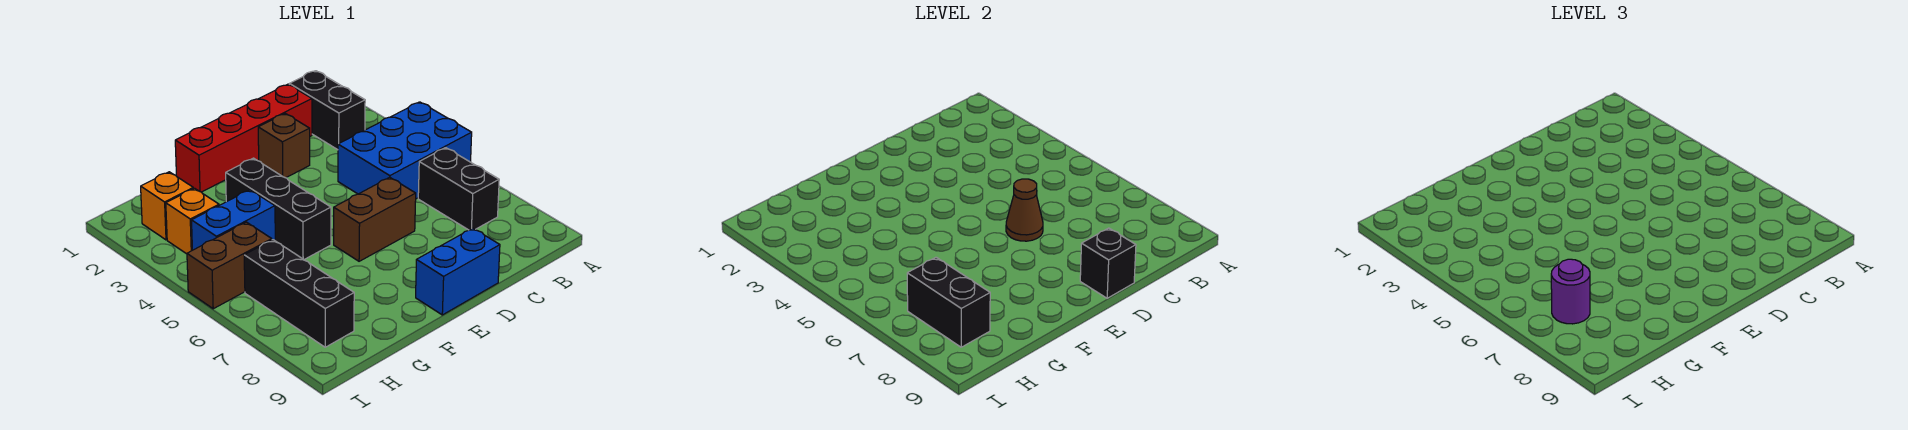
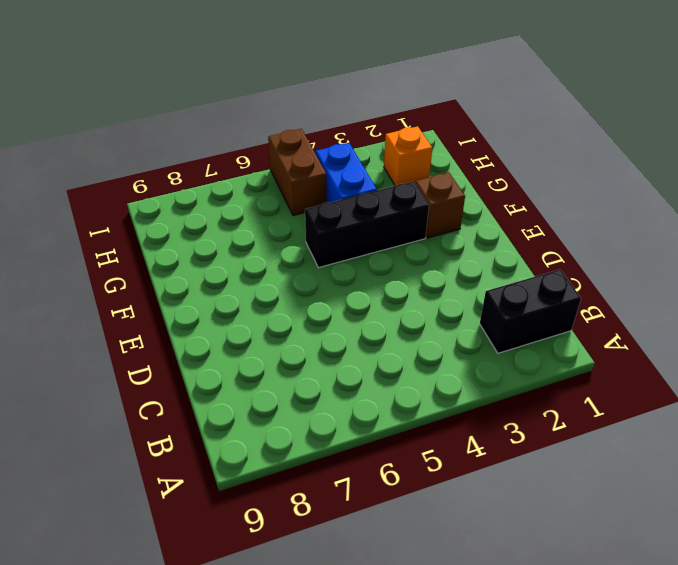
brown brick F2 level 1 -> brown brick D2 level 1
none -> blue brick A4:C5 level 1
none -> black brick B6:B7 level 1
none -> red brick C1:F1 level 1

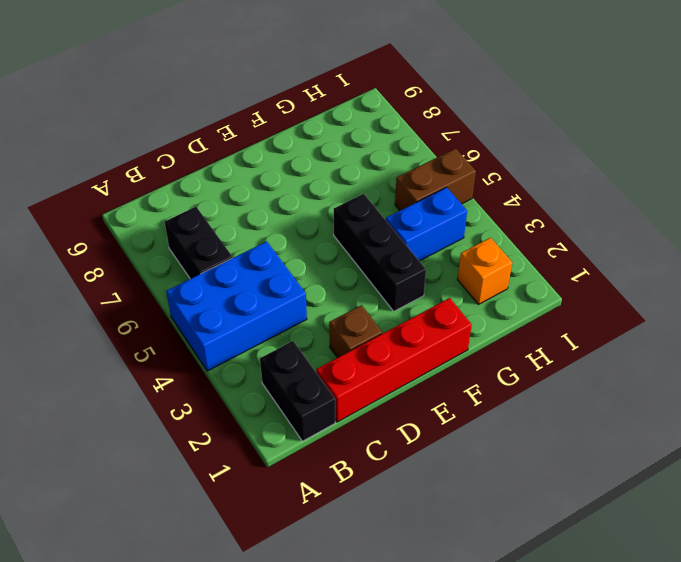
none -> brown brick D6:E6 level 1
none -> blue brick D9:E9 level 1
none -> orange brick H3 level 1

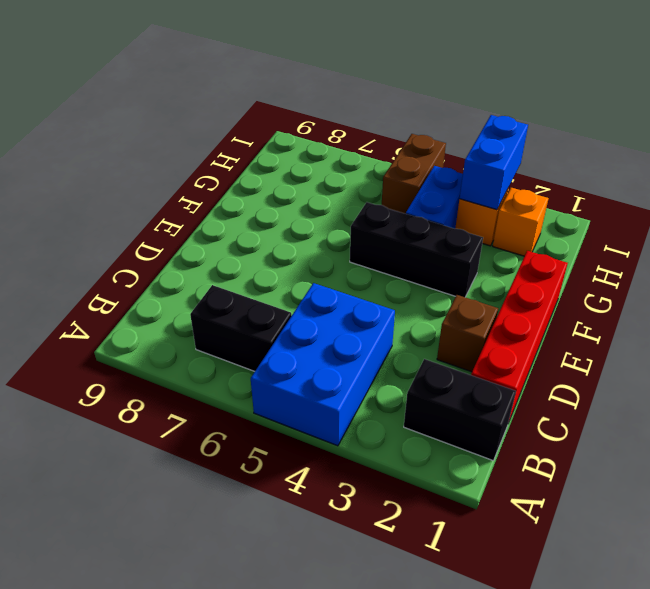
blue brick H3:I3 level 2 -> blue brick D9:E9 level 1
none -> brown brick D6:E6 level 1
none -> black brick H6:H8 level 1
none -> brown cone D6 level 2

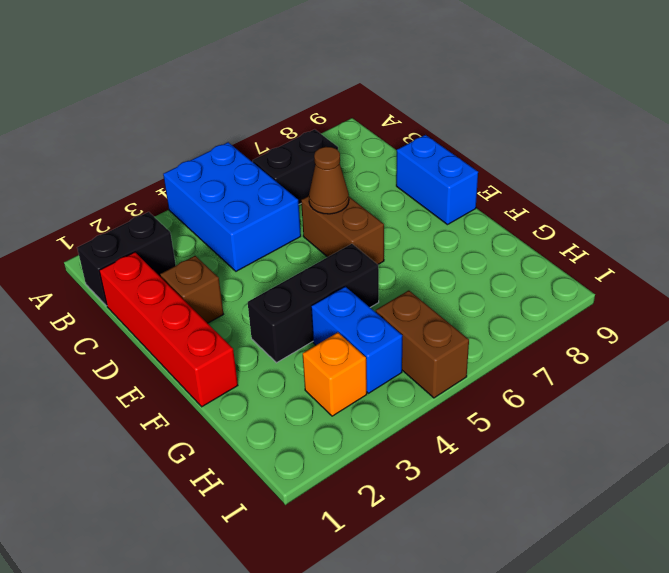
none -> orange brick H2 level 1
none -> black brick H6:H8 level 1
none -> black brick D9 level 2

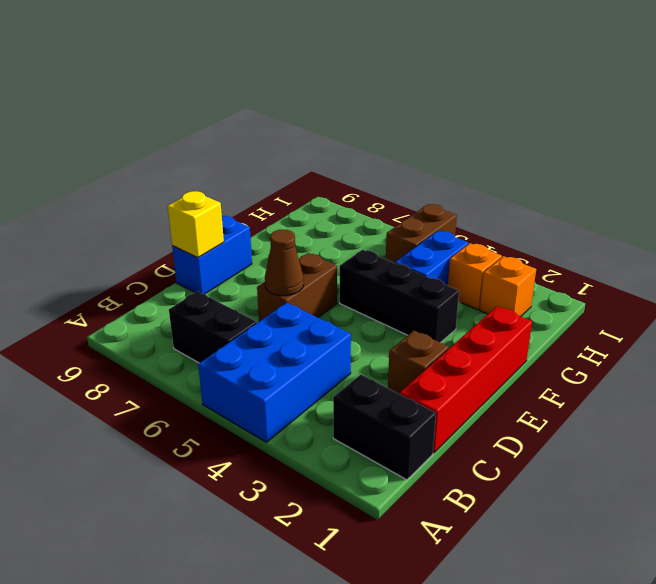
yellow brick D9 level 2 -> black brick D9 level 2
none -> black brick H6:H8 level 1
none -> black brick H7:H8 level 2
none -> purple round brick H7 level 3

